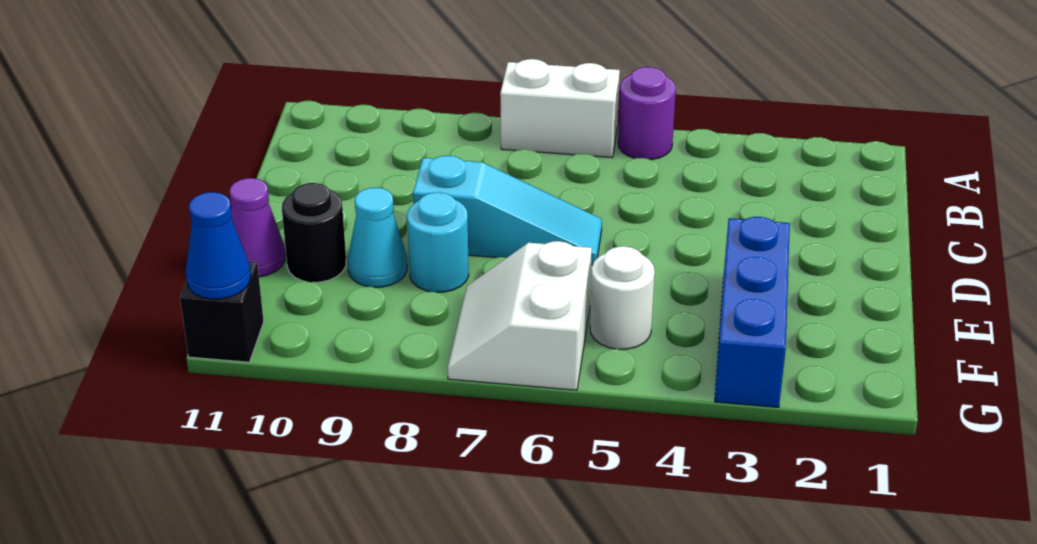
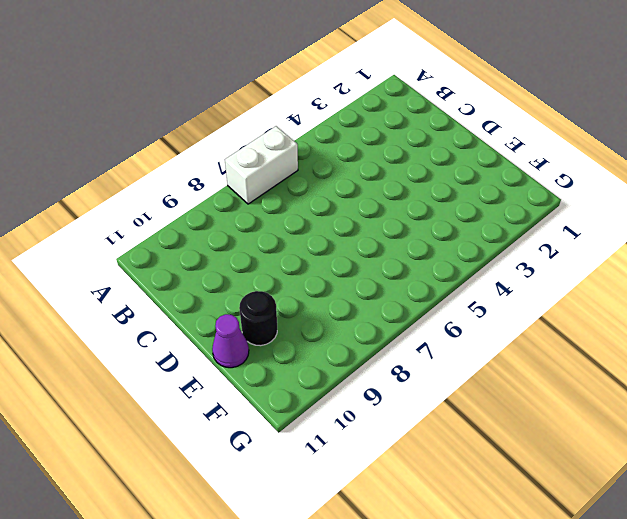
none -> purple round brick A5 level 1
none -> cyan slope D6:D8 level 1 top 8
none -> blue brick E3:G3 level 1

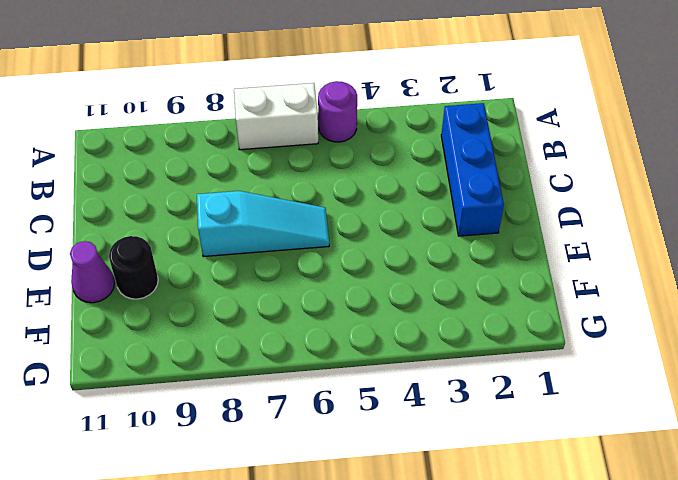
blue brick B2:D2 level 1 -> blue brick E3:G3 level 1
none -> cyan round brick E8 level 1
none -> cyan cone E9 level 1
none -> white round brick F5 level 1

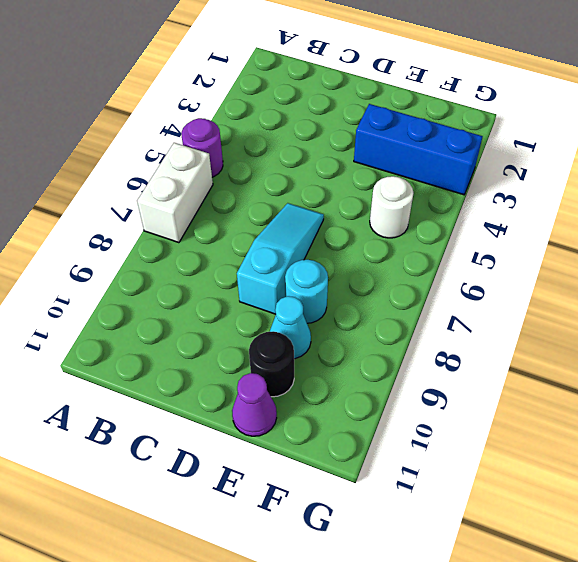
none -> white slope F6:G7 level 1 top 6
none -> black brick G11 level 1
none -> blue cone G11 level 2

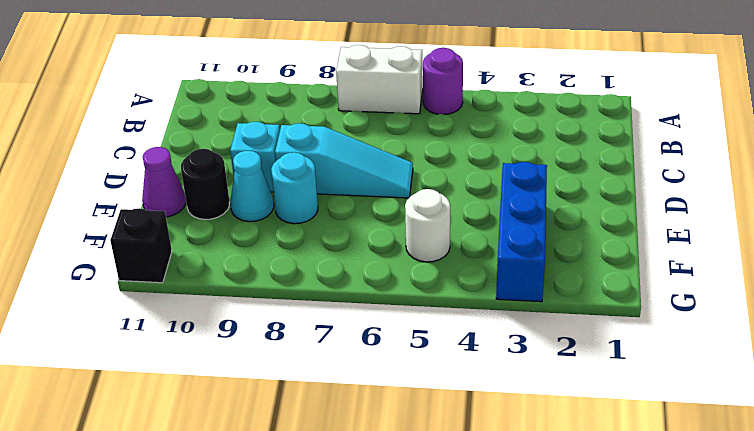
cyan brick D9 level 1 -> none
none -> white slope F6:G7 level 1 top 6
none -> blue cone G11 level 2

